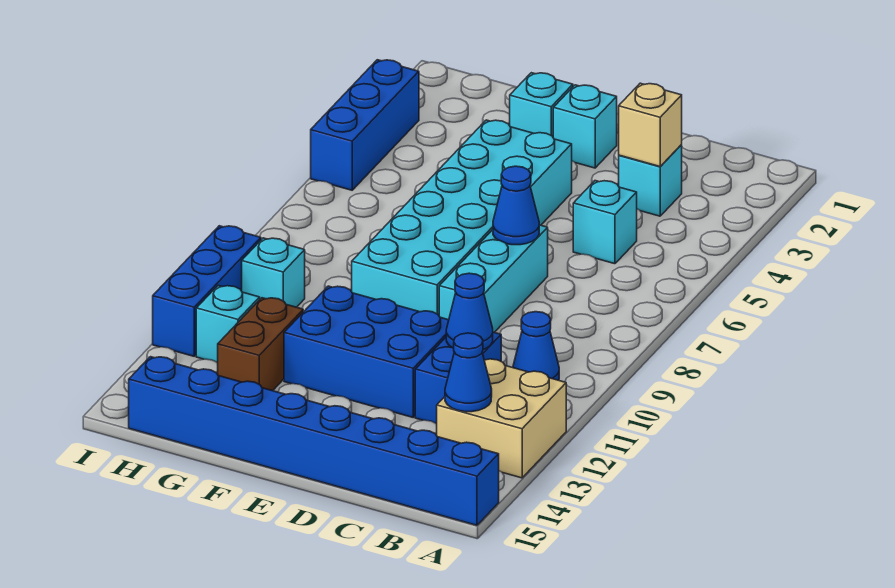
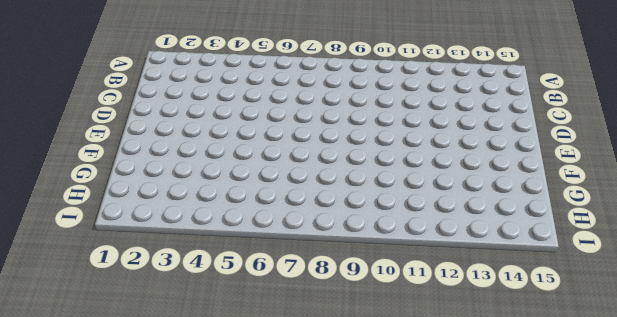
none -> tan brick A12:B13 level 1
none -> blue brick A15:H15 level 1
none -> blue cone B10 level 1

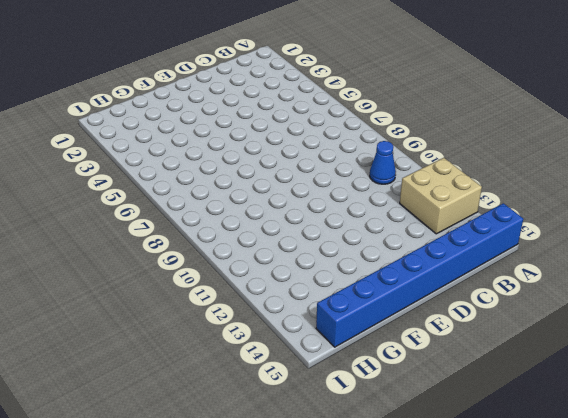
none -> cyan brick C3 level 1
none -> cyan brick C5 level 1
none -> blue brick C11:C12 level 1

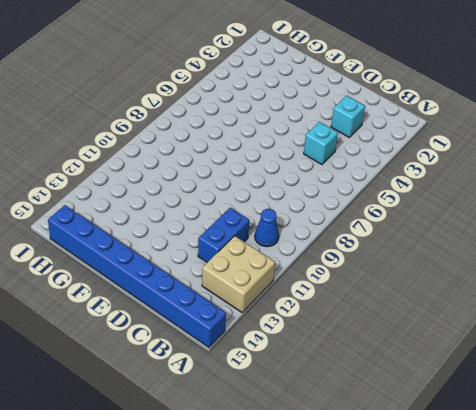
none -> cyan brick D7:D9 level 1
none -> blue brick D11:F12 level 1
none -> cyan brick E2 level 1

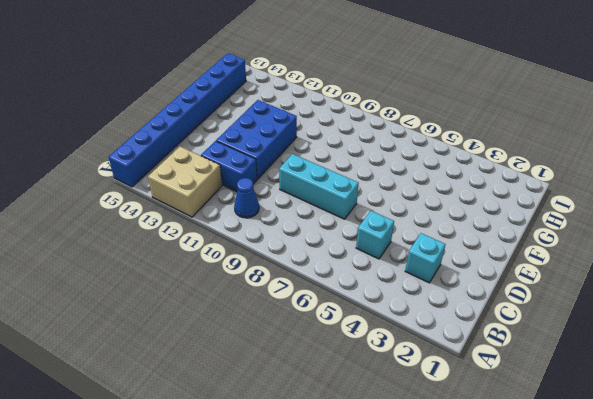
none -> cyan brick E2 level 1
none -> cyan brick E4:F9 level 1
none -> cyan brick F2 level 1

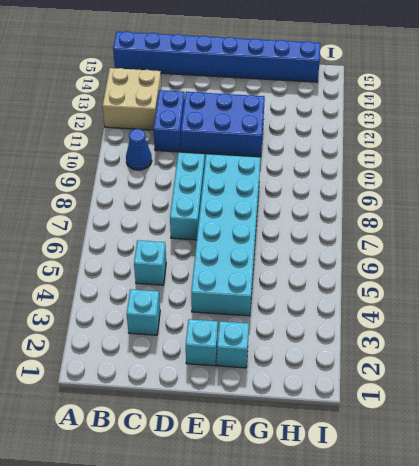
none -> brown brick G12:G13 level 1
none -> cyan brick H10 level 1
none -> cyan brick H12 level 1

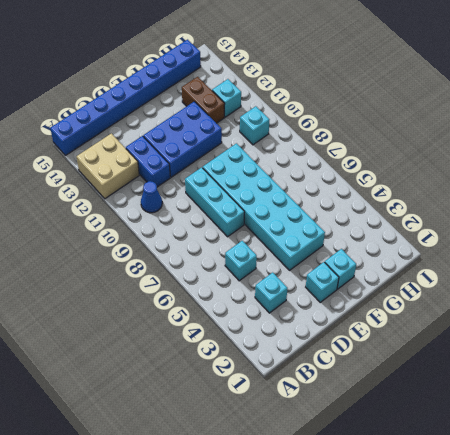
none -> blue brick I3:I5 level 1
none -> blue brick I10:I12 level 1
none -> blue cone B13 level 2

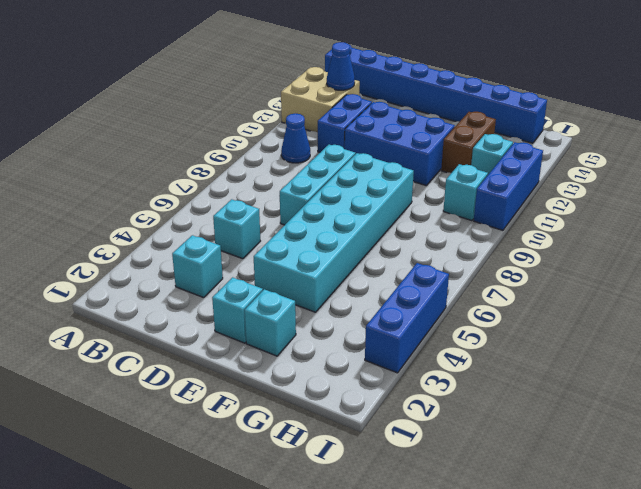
none -> tan brick C3 level 2
none -> blue cone C11 level 2
none -> blue cone D7 level 2

